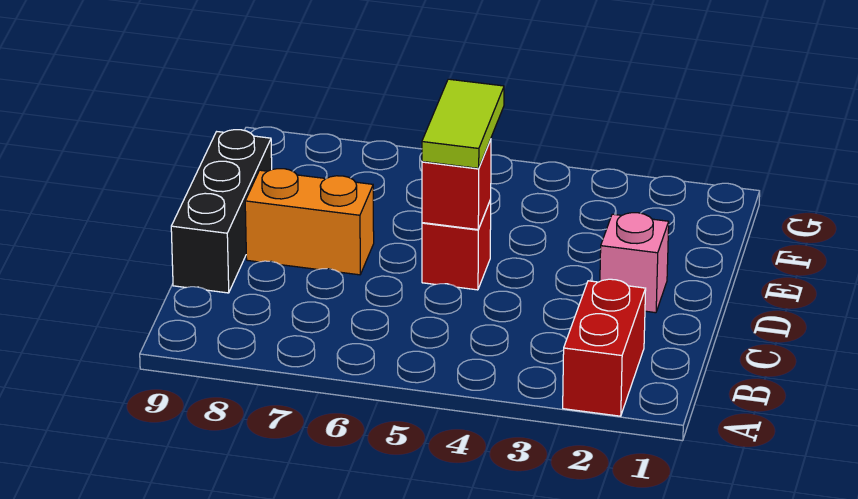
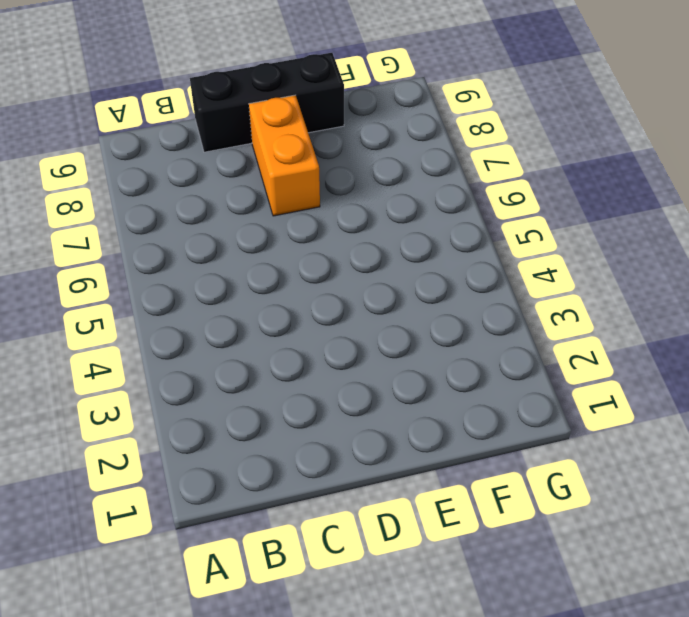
none -> red brick A2:B2 level 1
none -> pink brick D2 level 1

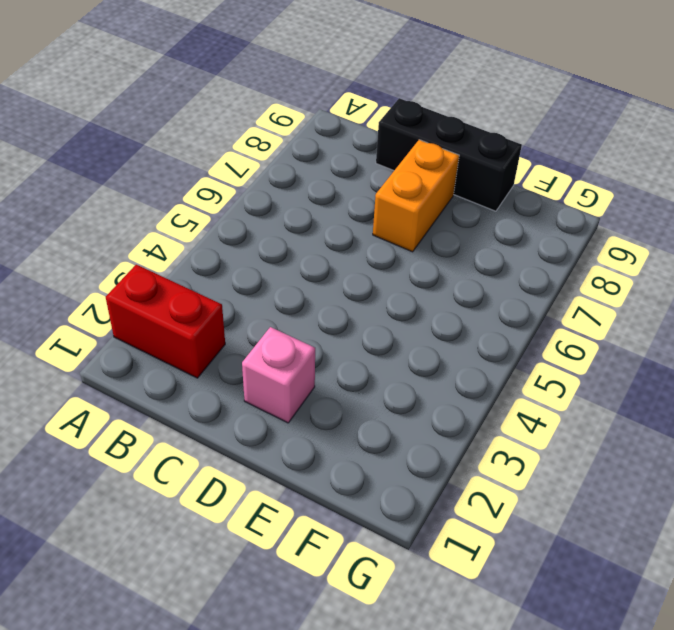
none -> red brick D5 level 1
none -> red brick D5 level 2

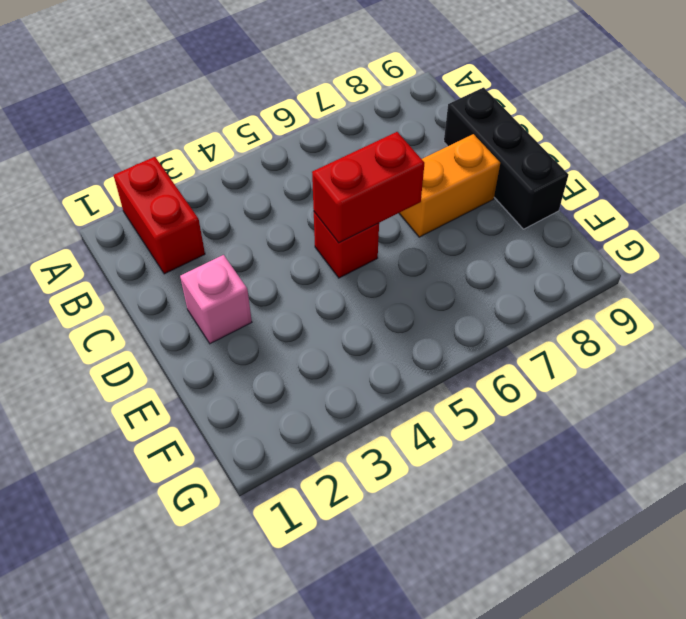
red brick D5:D6 level 2 -> red brick D5 level 2
none -> lime tile D5:E5 level 3

